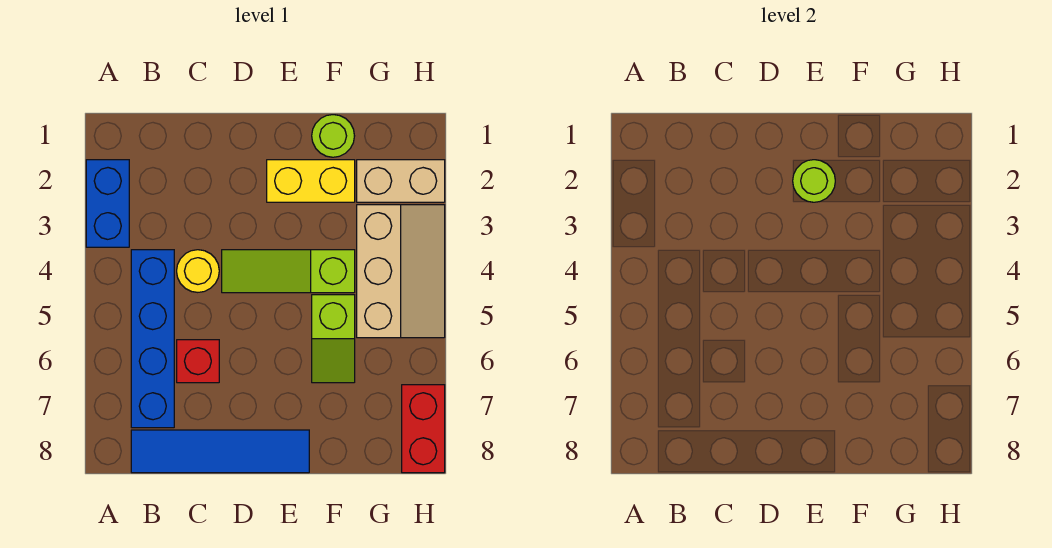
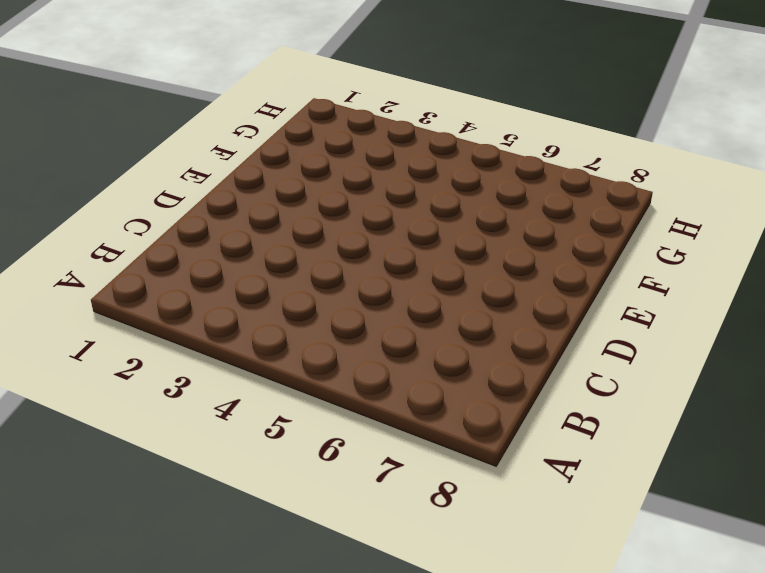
none -> blue brick A2:A3 level 1
none -> blue brick B4:B7 level 1
none -> blue tile B8:E8 level 1

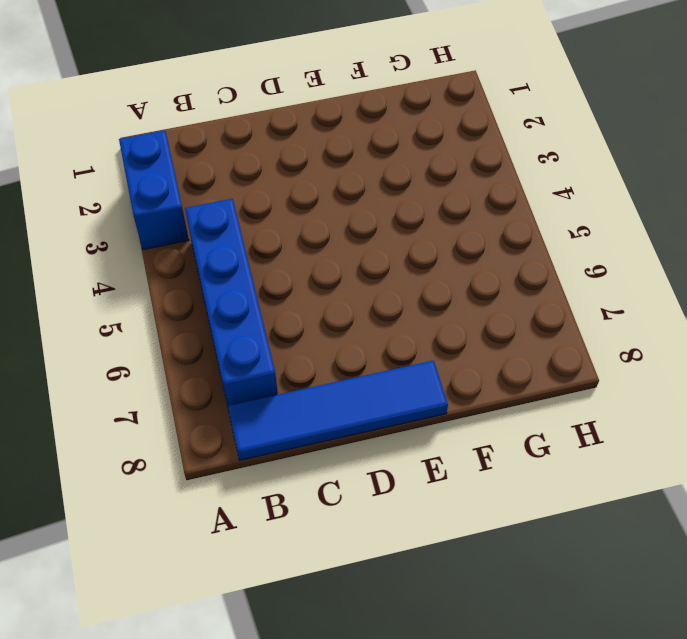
none -> yellow round brick C4 level 1
none -> red brick C6 level 1
none -> lime slope D4:F4 level 1 top F

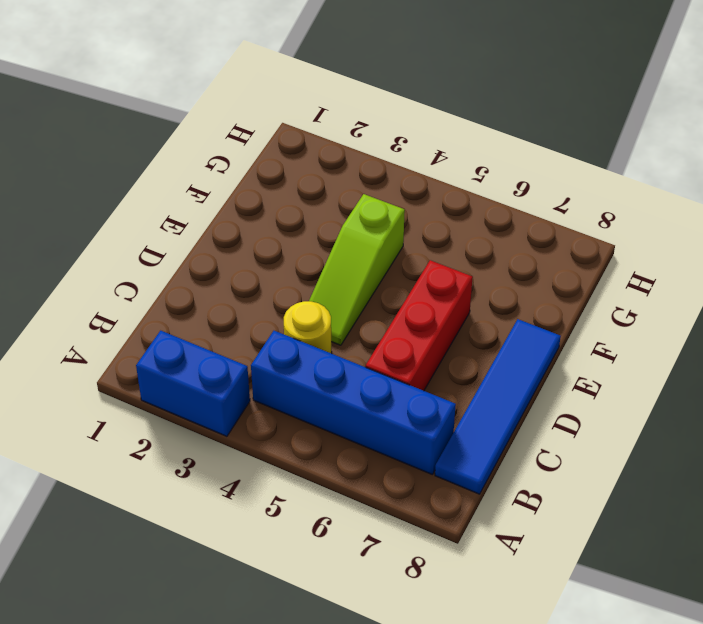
red brick C6:E6 level 1 -> red brick C6 level 1
none -> yellow brick E2:F2 level 1
none -> lime round brick F1 level 1
none -> lime slope F5:F6 level 1 top 5

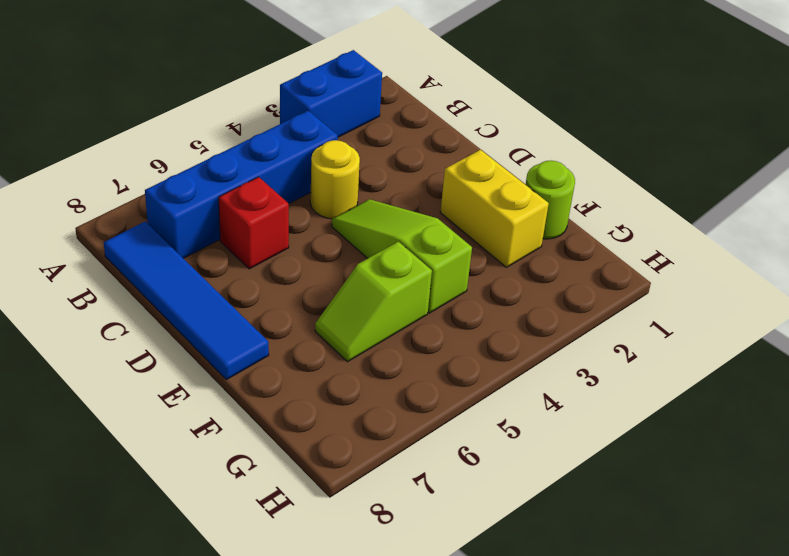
none -> tan brick G2:H2 level 1
none -> tan slope G3:H5 level 1 top G
none -> red brick H7:H8 level 1

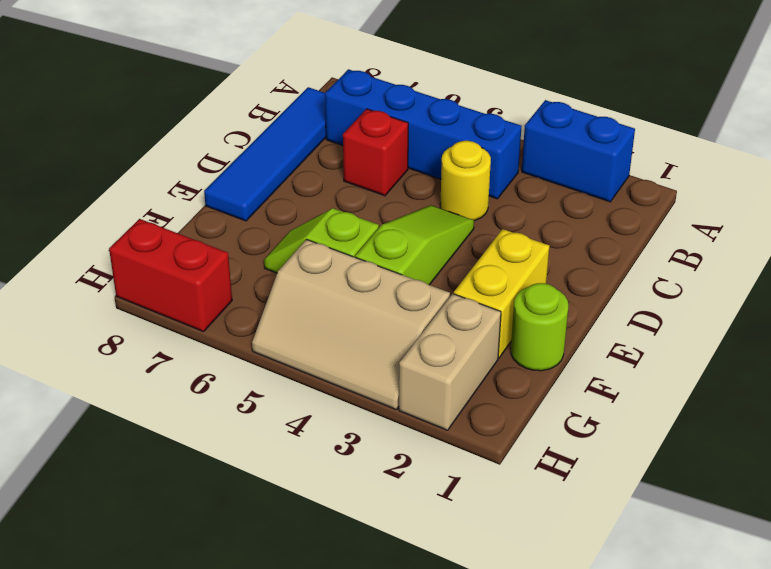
none -> lime round brick E2 level 2

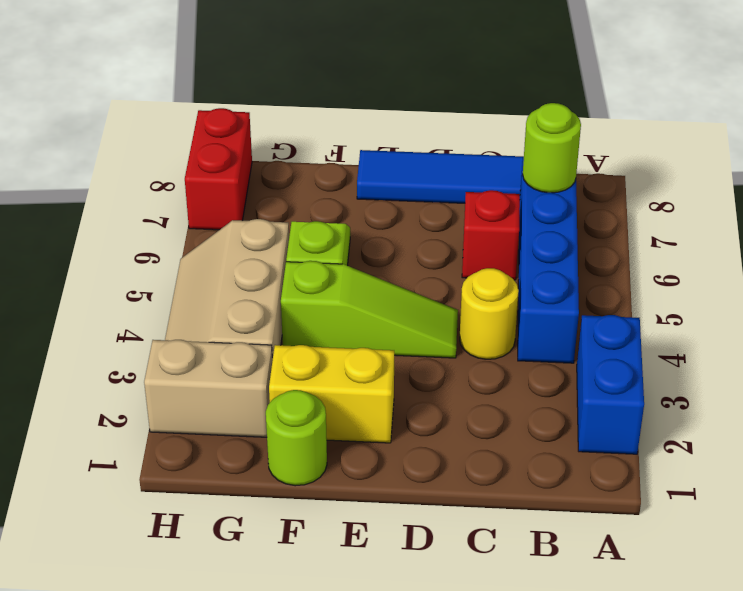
lime round brick B7 level 2 -> lime round brick E2 level 2

